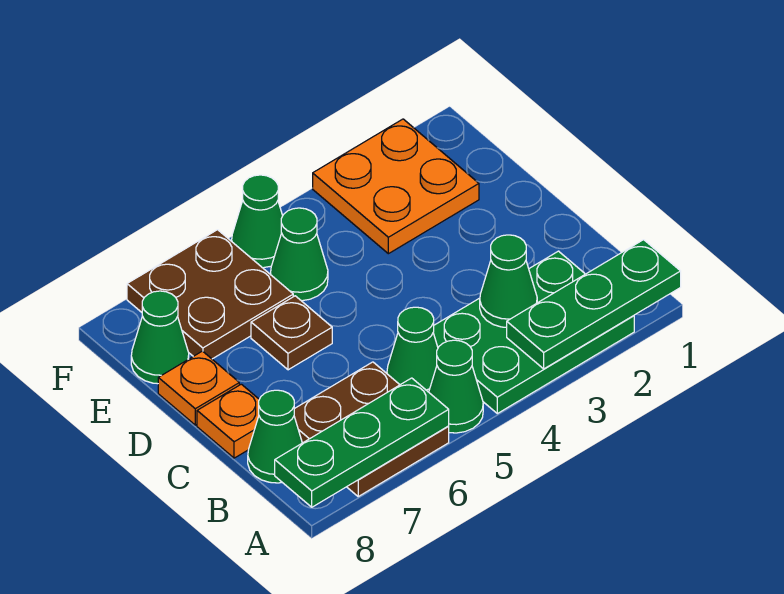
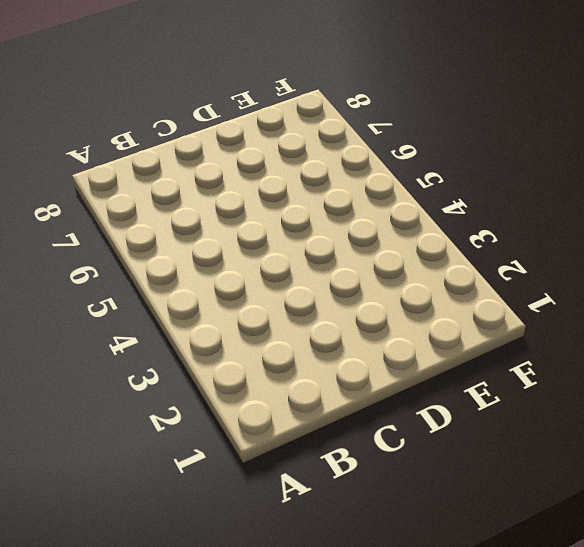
none -> green plate A2:B4 level 1
none -> green cone A5 level 1
none -> brown plate A6:B7 level 1

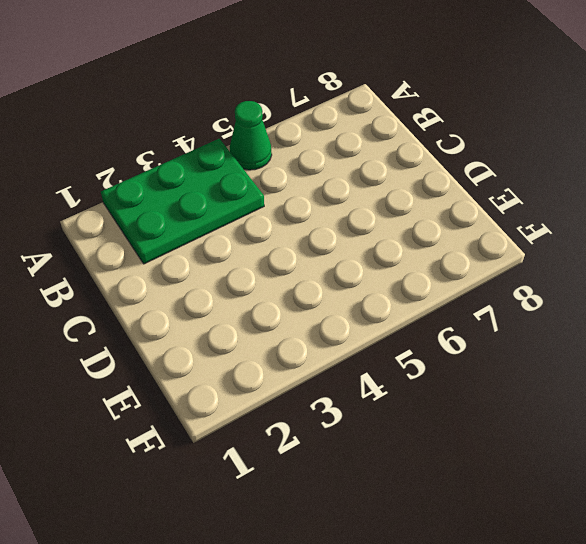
none -> brown plate A6:B7 level 1
none -> green cone B5 level 1
none -> green cone B8 level 1

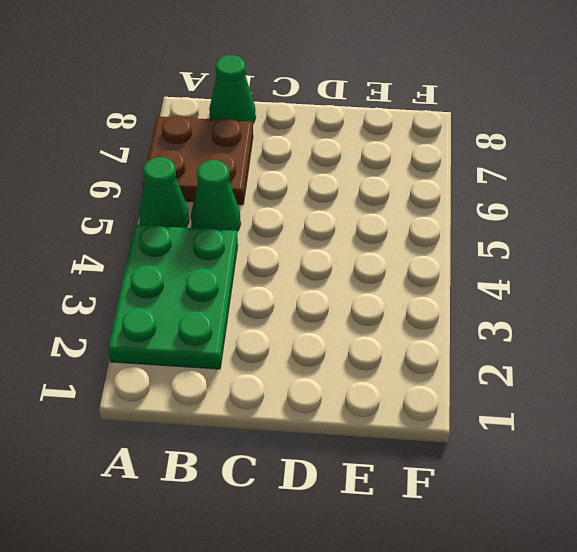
none -> orange plate C8 level 1
none -> brown plate D6 level 1
none -> orange plate D8 level 1

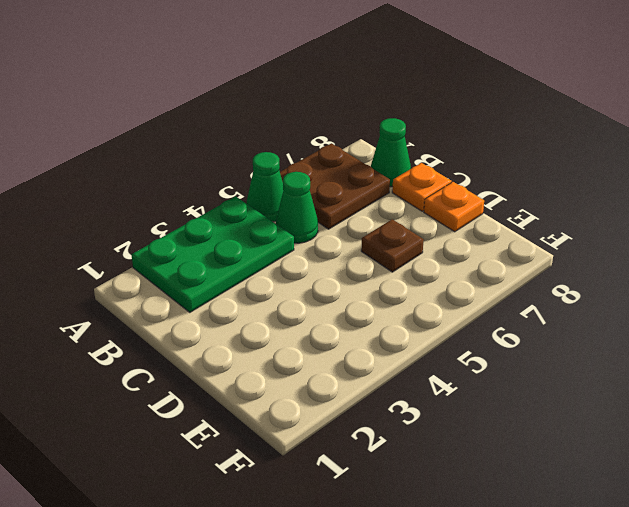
none -> orange plate E2:F3 level 1
none -> green cone E5 level 1
none -> brown plate E6:F7 level 1

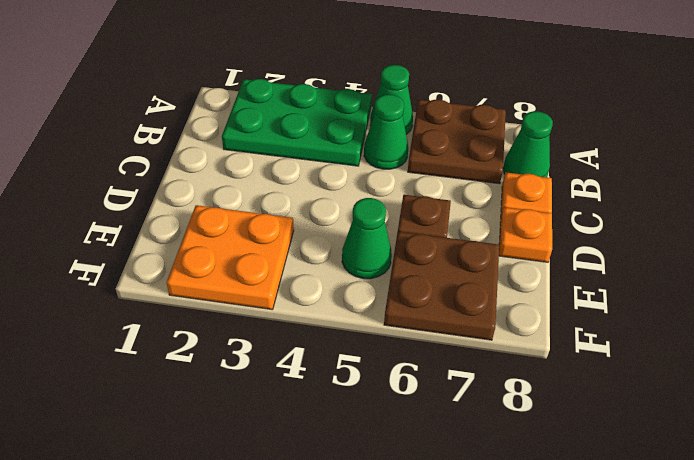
none -> green cone E8 level 1
none -> green cone F5 level 1
none -> green plate A1:A3 level 2

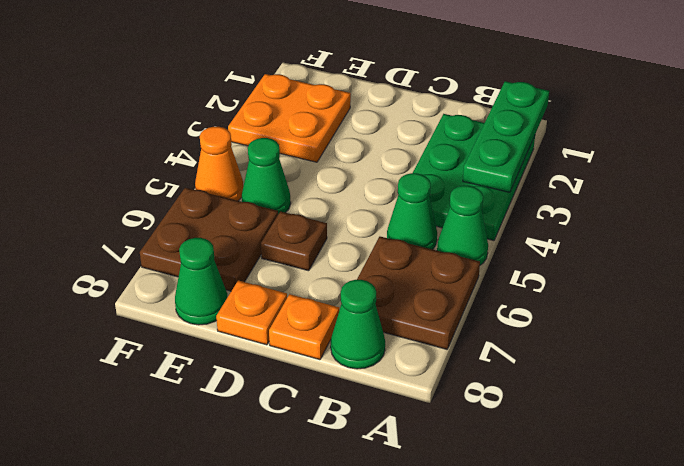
orange cone F5 level 1 -> green cone F5 level 1
none -> green plate A6:A8 level 2
none -> green cone B3 level 2

